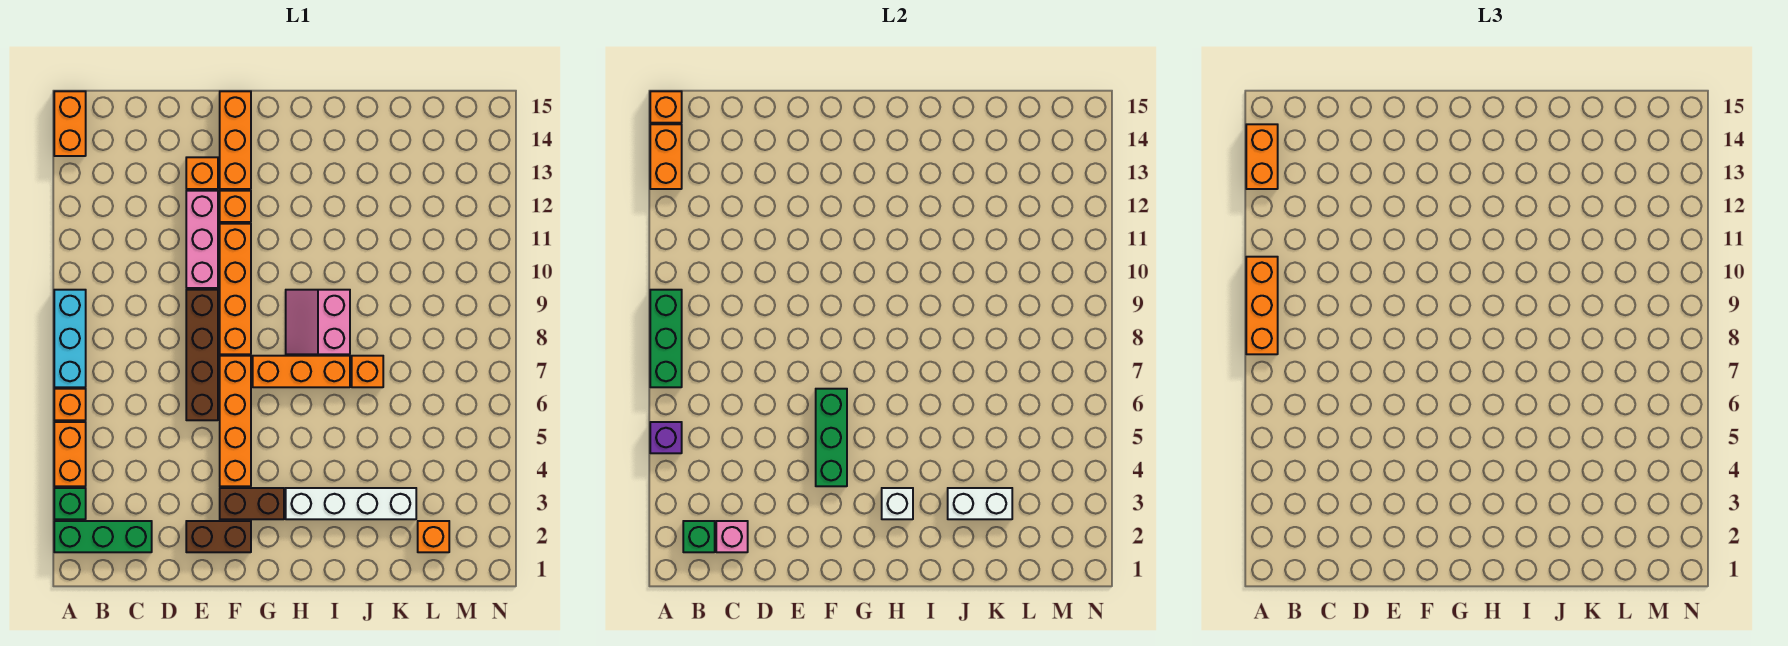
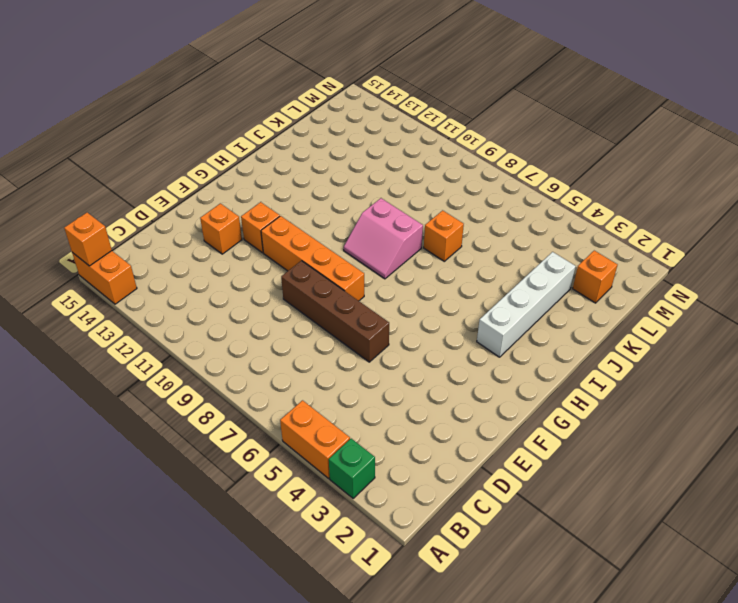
none -> green brick A2:C2 level 1
none -> orange brick A6 level 1
none -> cyan brick A7:A9 level 1
none -> brown brick E2:F2 level 1

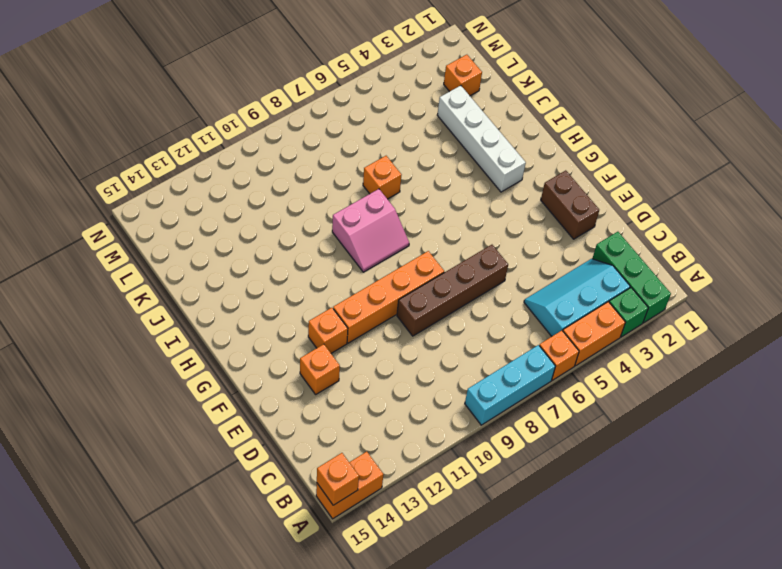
cyan slope B3:C5 level 1 top B -> none
none -> pink brick E10:E12 level 1
none -> brown brick F3:G3 level 1
none -> orange brick F4:F7 level 1
none -> orange brick F13:F15 level 1

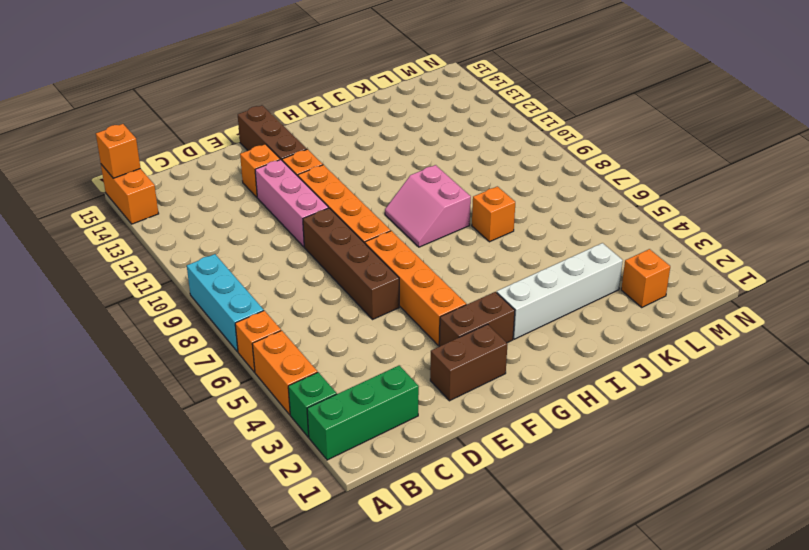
brown brick F13:F15 level 1 -> orange brick F13:F15 level 1
none -> orange brick G7:I7 level 1
none -> purple brick A5 level 2
none -> green brick A7:A9 level 2
none -> orange brick A13:A14 level 2

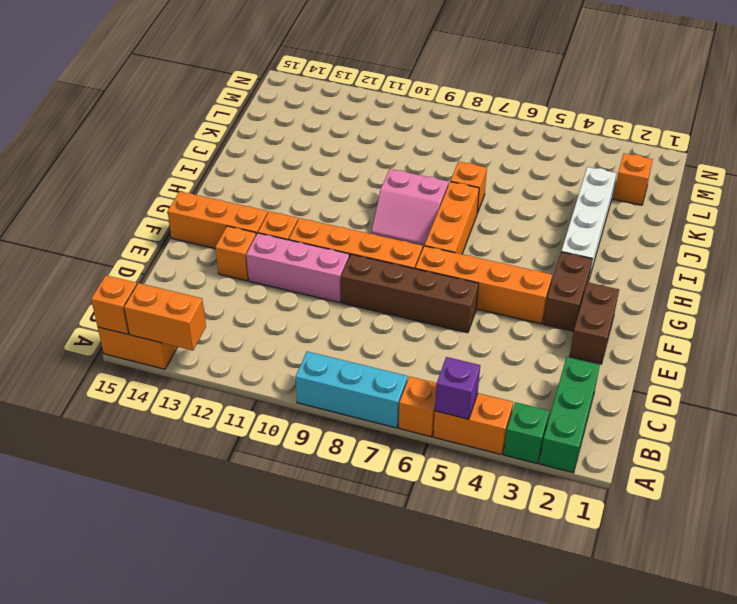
none -> green brick A7:A9 level 2
none -> green brick B2 level 2
none -> pink brick C2 level 2
none -> green brick F4:F6 level 2

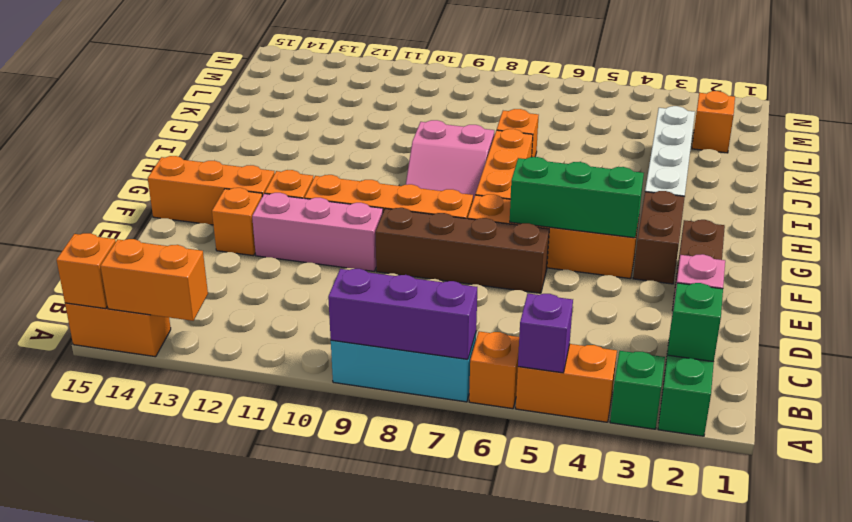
purple brick A7:A9 level 2 -> green brick A7:A9 level 2
none -> white brick H3 level 2
none -> white brick J3:K3 level 2
none -> orange brick A8:A10 level 3
none -> orange brick A13:A14 level 3

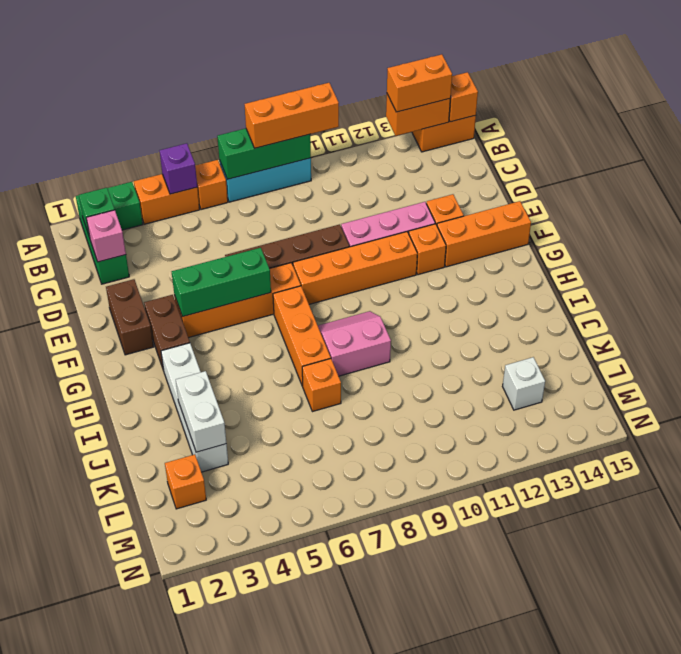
white brick L13 level 1 -> white brick H3 level 2

